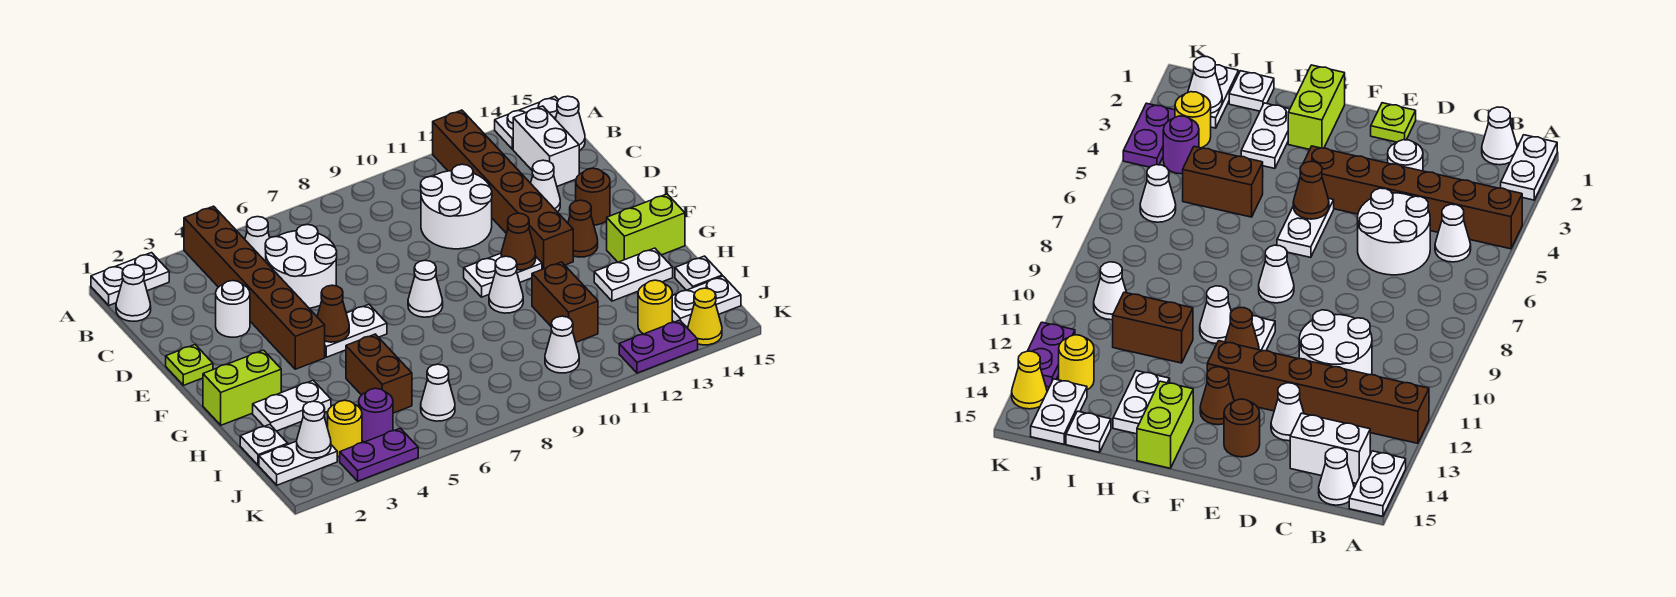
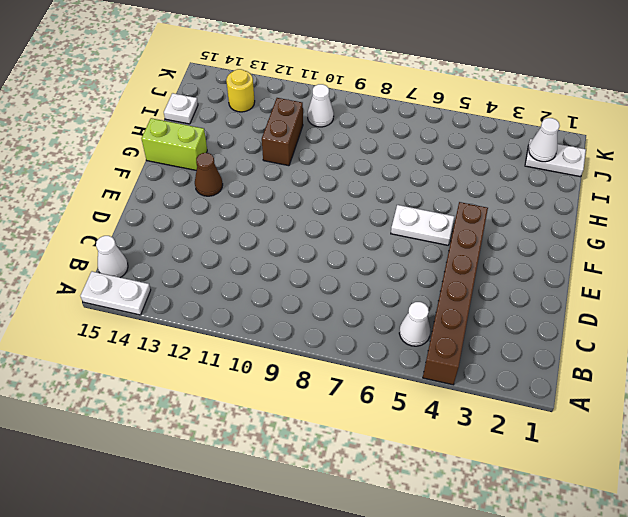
none -> white plate A1:A2 level 1
none -> brown brick A12:F12 level 1
none -> white cone B1 level 1
none -> white brick B14:C14 level 1

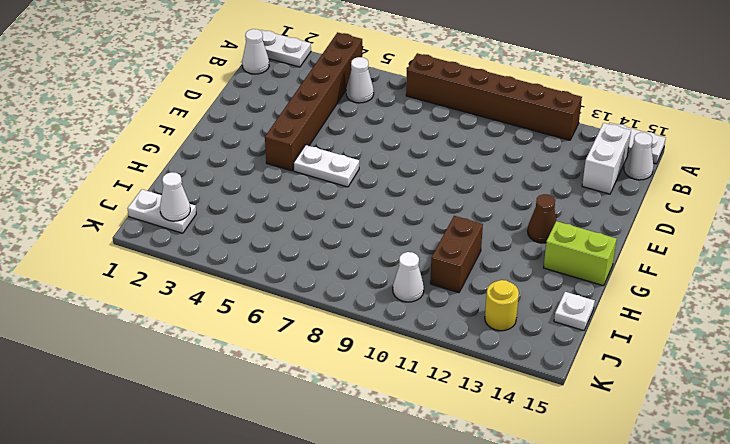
brown brick A7:A12 level 1 -> brown brick A12:F12 level 1
none -> white round brick C5:D6 level 1
none -> white round brick C10:D11 level 1
none -> white round brick D3 level 1
none -> white cone D13 level 1

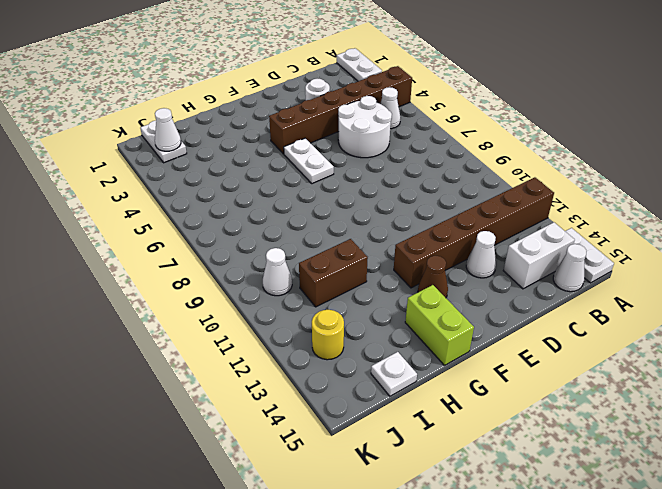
none -> white cone B1 level 1
none -> white round brick C10:D11 level 1
none -> lime plate E1 level 1
none -> brown round brick E14 level 1

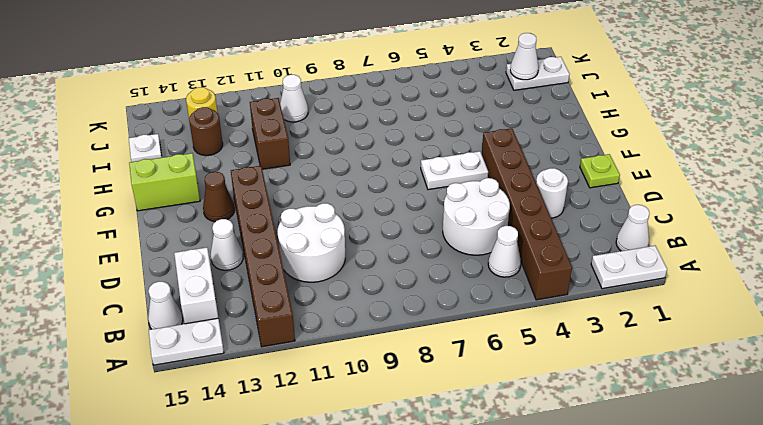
brown round brick I13 level 1 -> brown round brick E14 level 1
none -> white cone F8 level 1
none -> white plate F10:F11 level 1
none -> lime brick G1:G2 level 1
none -> white cone G10 level 1

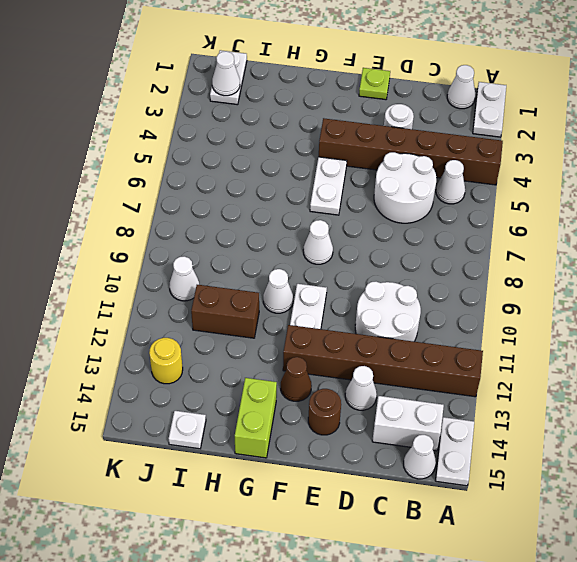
none -> lime brick G1:G2 level 1
none -> white plate H2:H3 level 1
none -> brown brick H5:I5 level 1
none -> white plate H13:H14 level 1

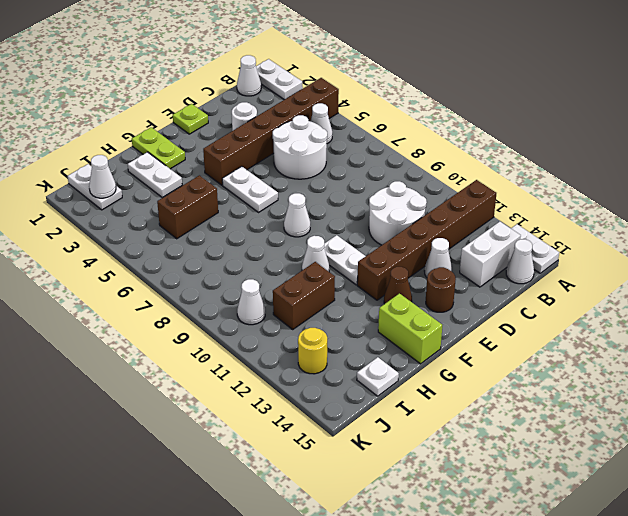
lime plate G1:G2 level 1 -> lime brick G1:G2 level 1
none -> white plate H13:H14 level 1
none -> white plate I1 level 1
none -> yellow round brick J3 level 1
none -> purple round brick J4 level 1

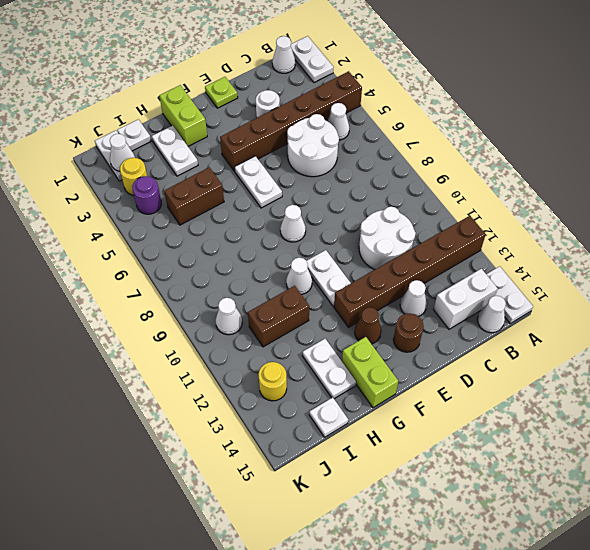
none -> white cone J6 level 1
none -> white plate J14:J15 level 1
none -> purple plate K3:K4 level 1
none -> purple plate K12:K13 level 1

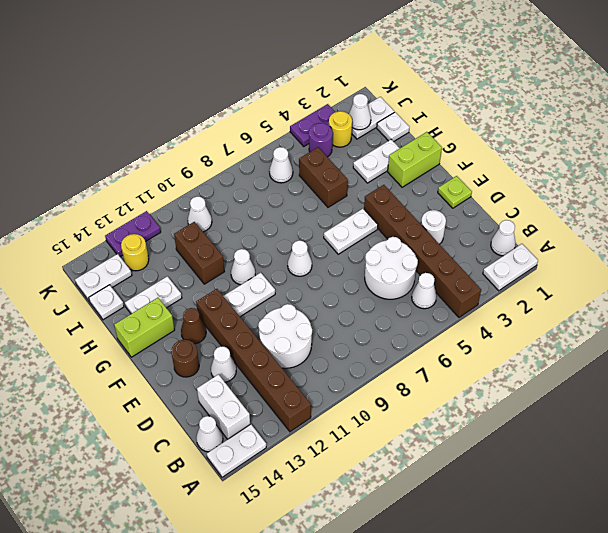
none -> yellow cone K14 level 1
none -> brown cone F5 level 2
none -> brown cone F11 level 2

